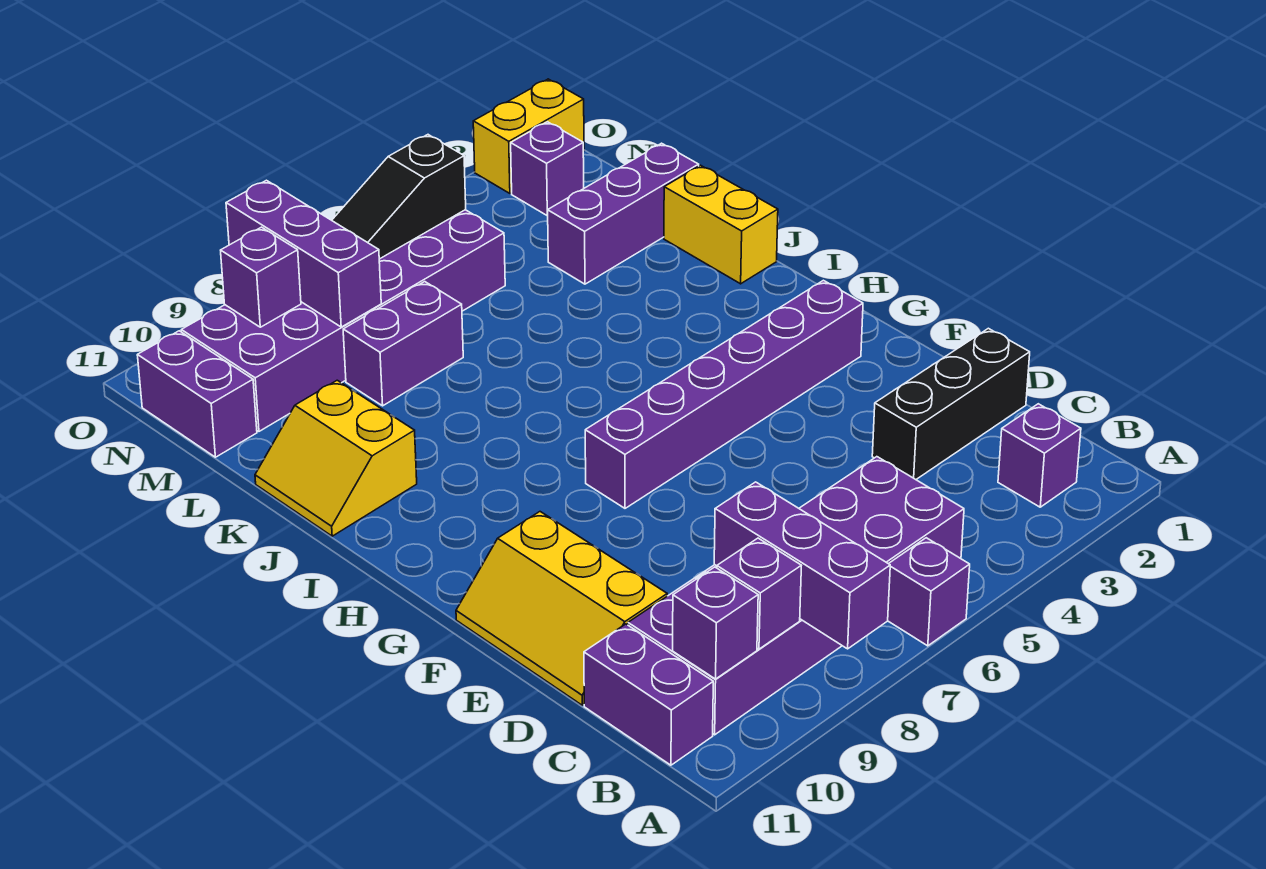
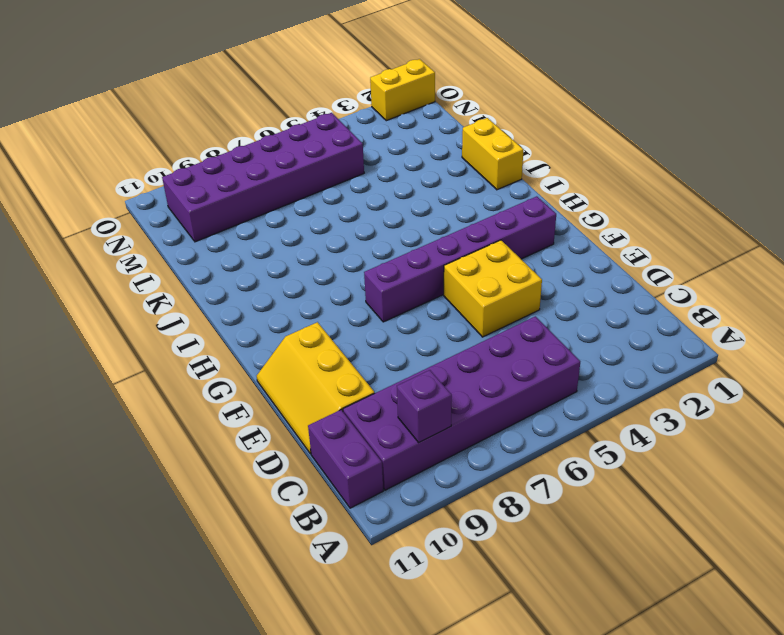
yellow brick E4:F5 level 1 -> none
none -> purple brick A6 level 1
none -> purple brick B2 level 1
none -> black brick D1:D3 level 1

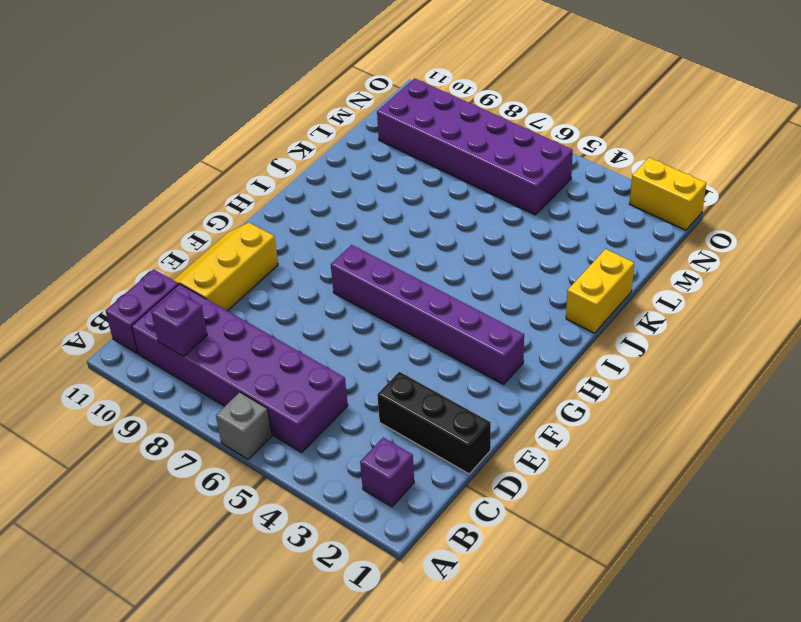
grey brick A6 level 1 -> purple brick A6 level 1
none -> yellow slope J10:K11 level 1 top 10
none -> purple brick L1:L3 level 1
none -> purple brick L7:L8 level 1

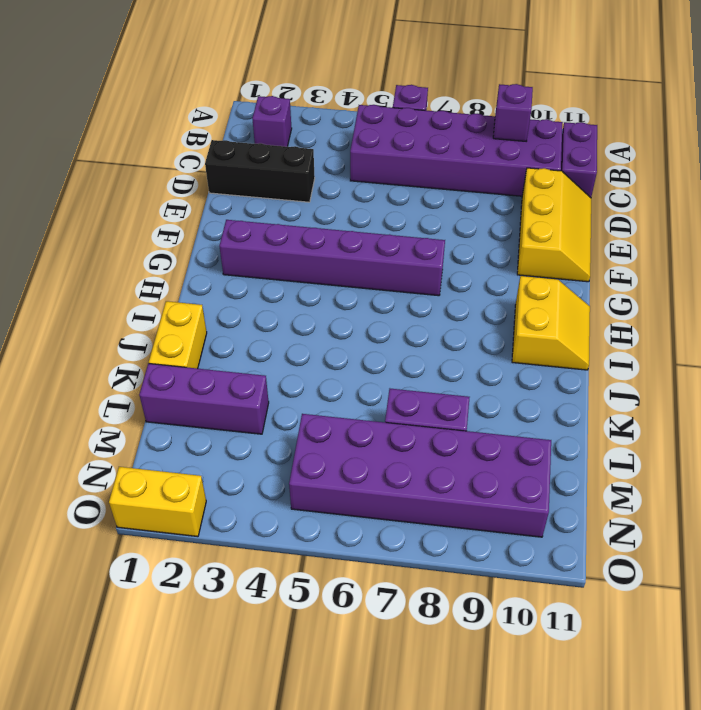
yellow slope H10:I11 level 1 top 10 -> yellow slope J10:K11 level 1 top 10
none -> purple brick M11:N11 level 1
none -> purple brick N2 level 1
none -> purple brick A8:C8 level 2

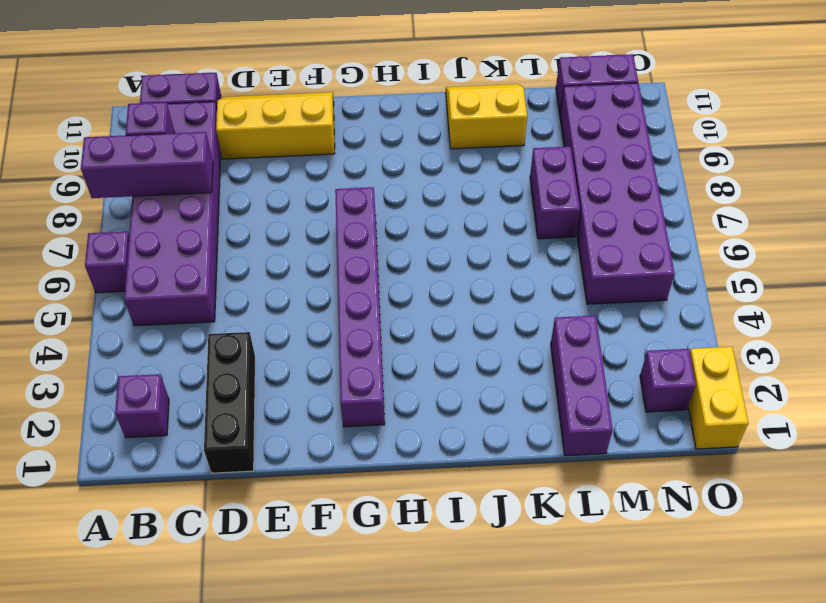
none -> yellow brick J1:K1 level 1
none -> purple brick B10 level 2
none -> purple brick M8:O8 level 2

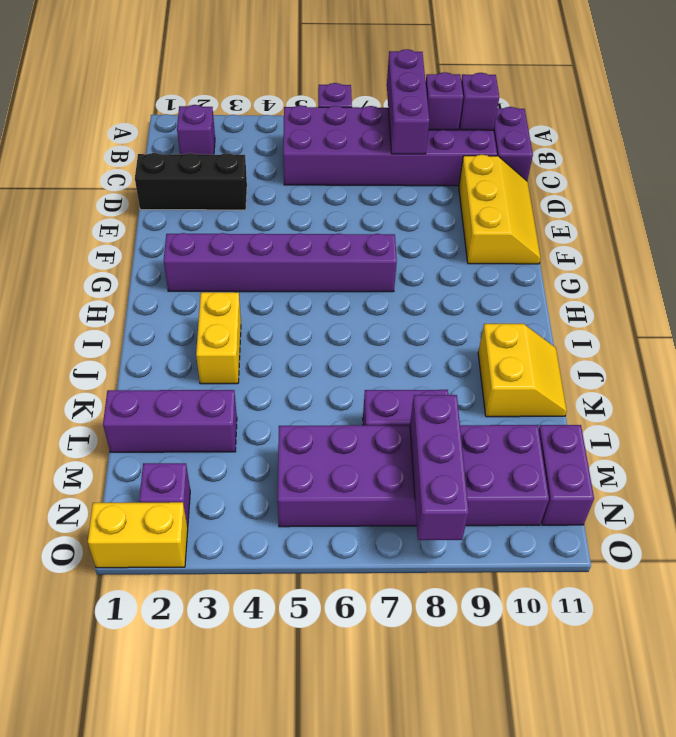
yellow brick I3:J3 level 1 -> yellow brick J1:K1 level 1
none -> black slope N5:N7 level 2 top 5
none -> purple brick N9 level 2

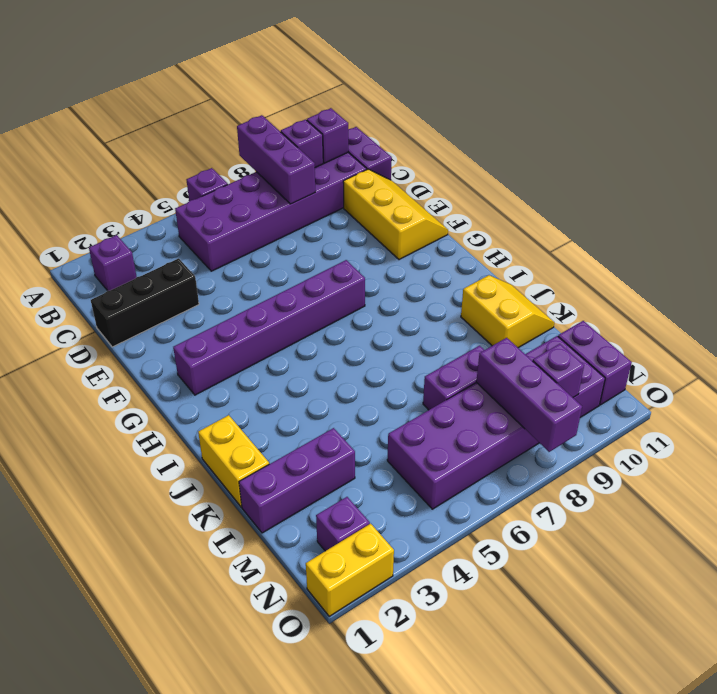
none -> black slope N5:N7 level 2 top 5

